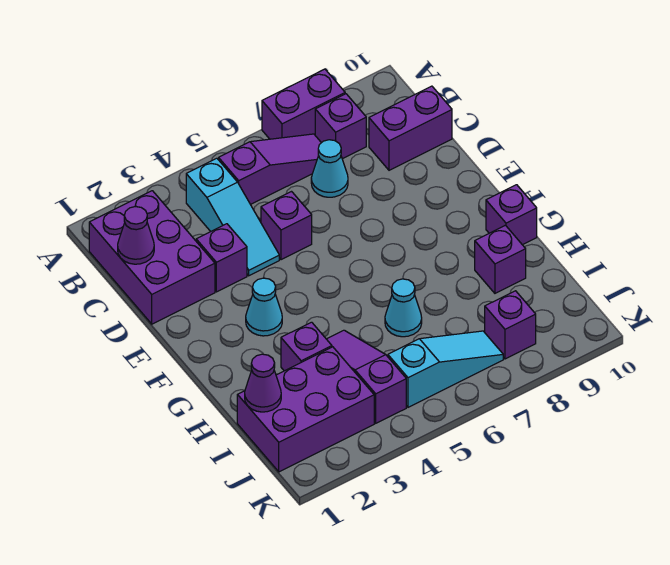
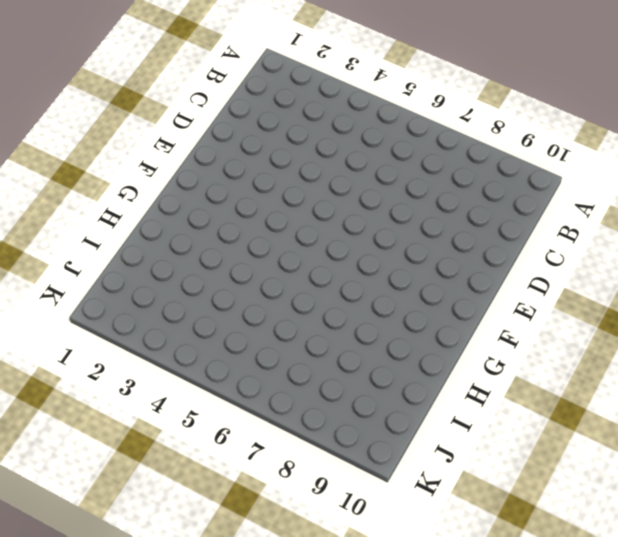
none -> purple brick A7:A8 level 1
none -> purple brick B1:D2 level 1
none -> cyan slope B4:D4 level 1 top B

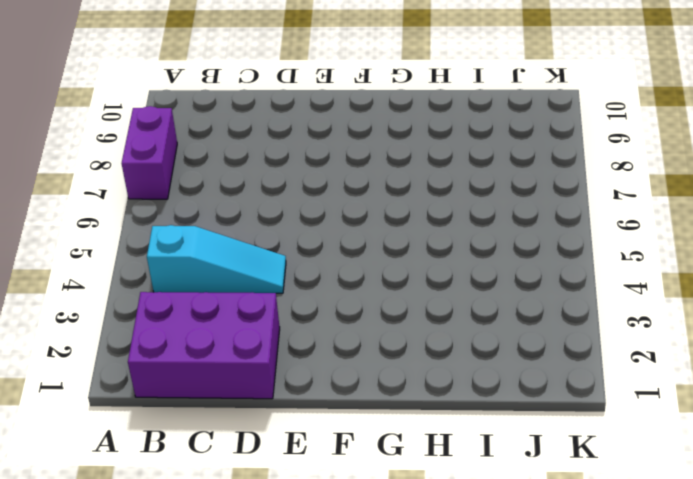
none -> purple slope B5:B7 level 1 top 5
none -> purple brick B8 level 1
none -> cyan cone C7 level 1

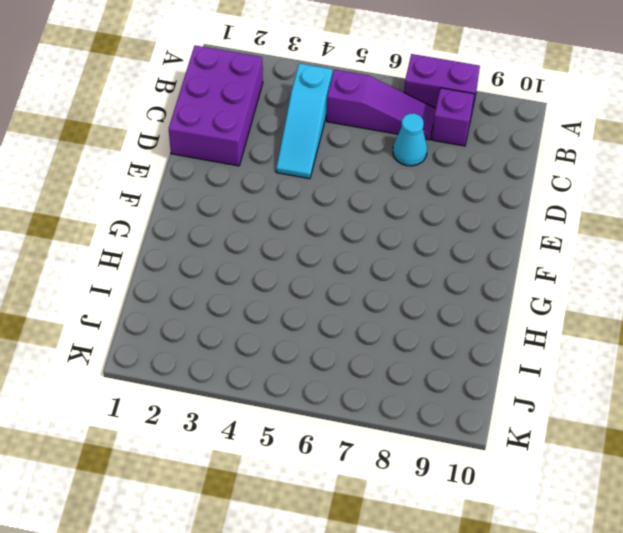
none -> purple brick C9:C10 level 1
none -> purple brick D3 level 1
none -> purple brick D5 level 1

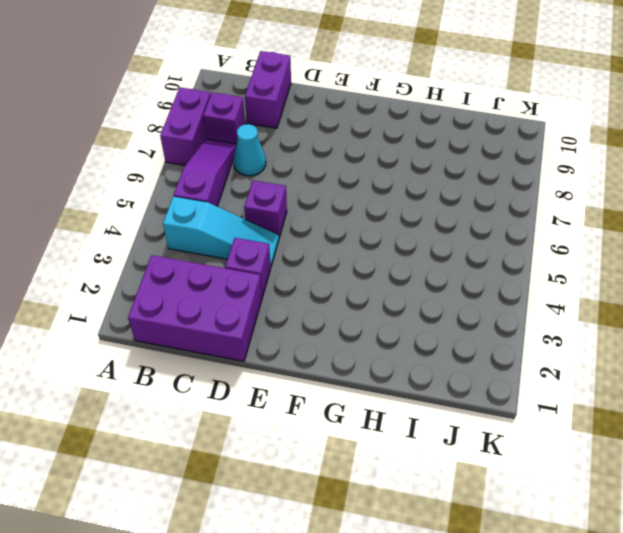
none -> cyan cone F3 level 1
none -> purple brick G10 level 1
none -> purple brick H3 level 1

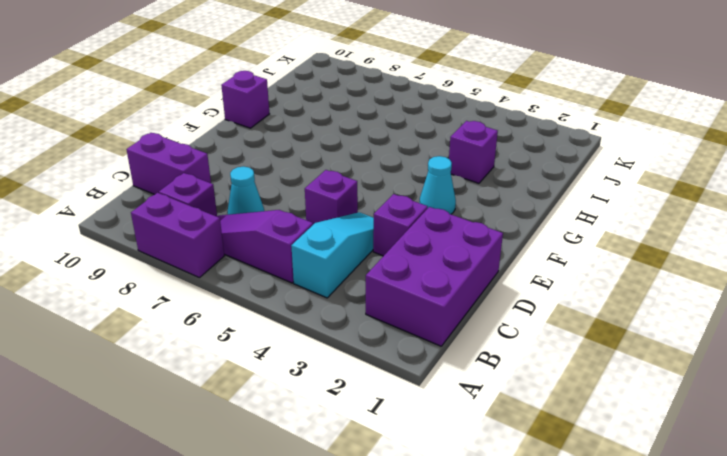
none -> purple slope H4:J4 level 1 top J
none -> cyan cone H6 level 1
none -> purple brick H9 level 1

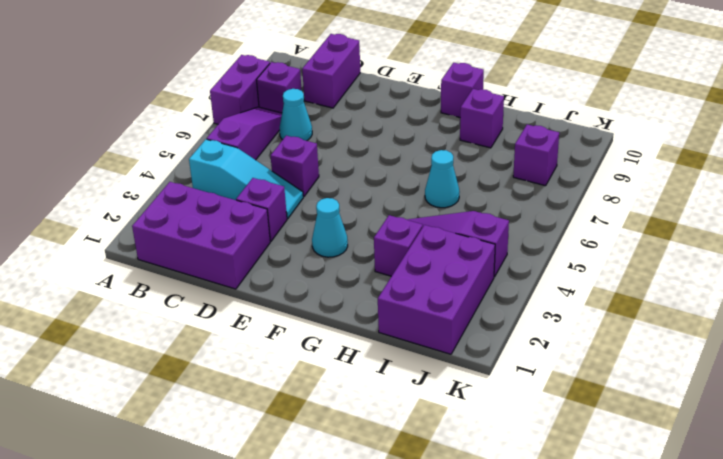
none -> cyan slope J5:J7 level 1 top 5
none -> purple cone C1 level 2
none -> purple cone I1 level 2

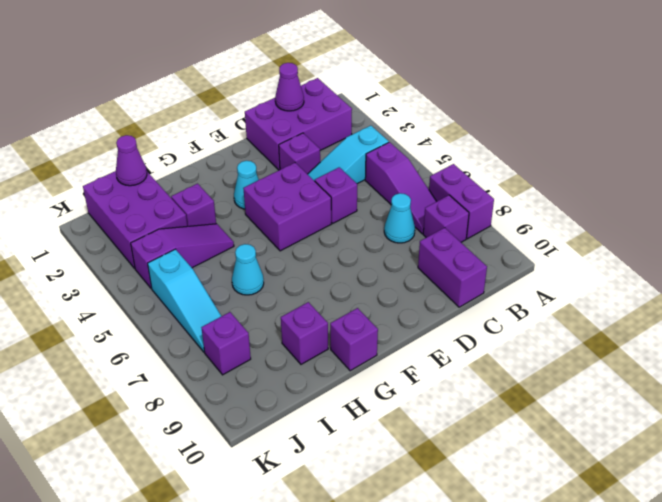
purple brick E4:F5 level 1 -> none

